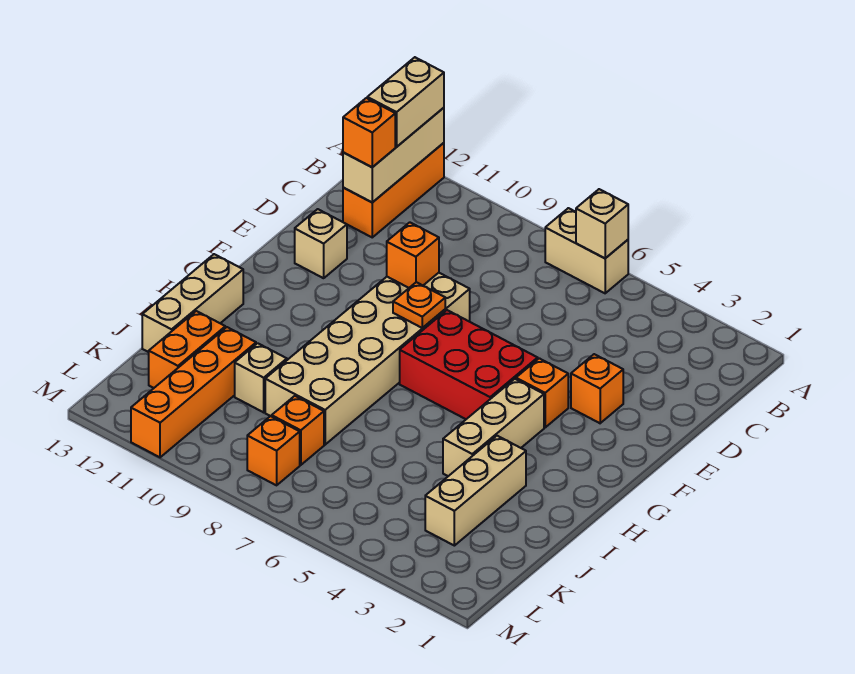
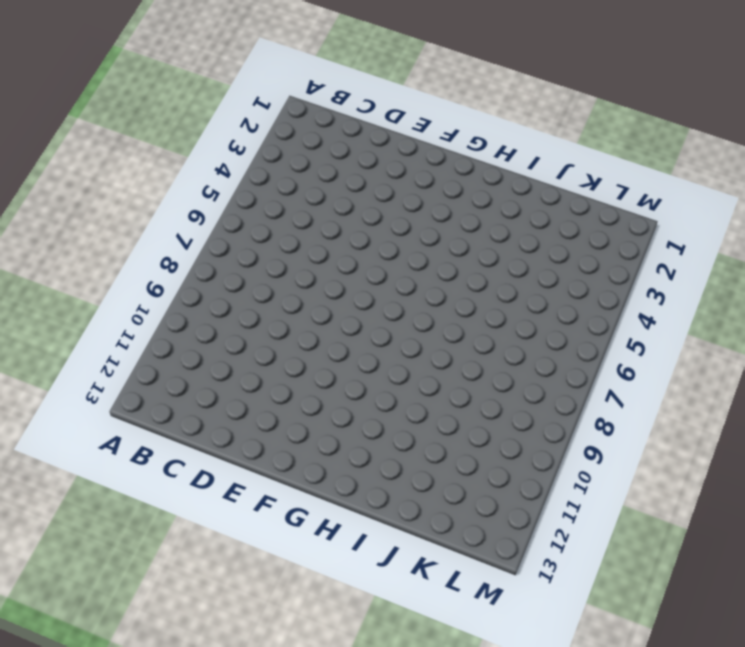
none -> tan brick A6:A7 level 1
none -> orange brick A12:C12 level 1
none -> orange brick E3 level 1

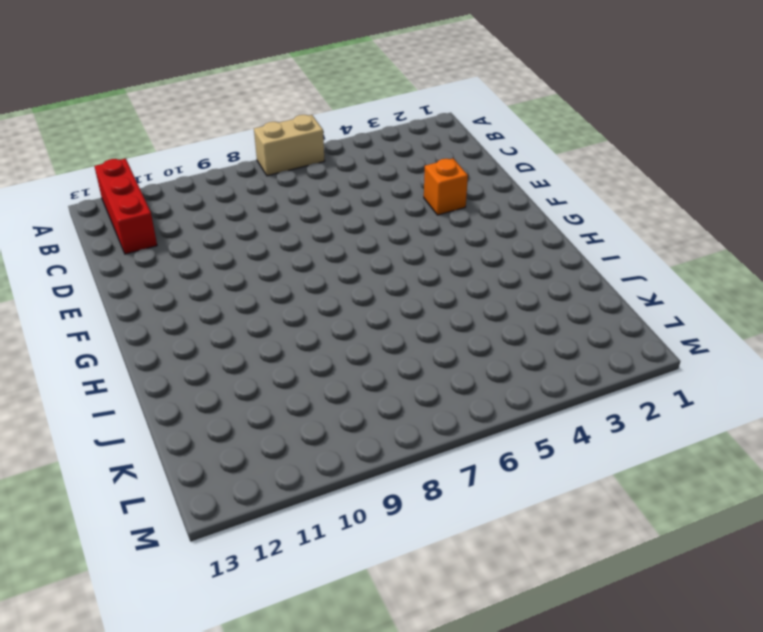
red brick A12:C12 level 1 -> orange brick A12:C12 level 1
none -> tan brick E8:J9 level 1
none -> tan brick E12 level 1
none -> orange brick F4 level 1

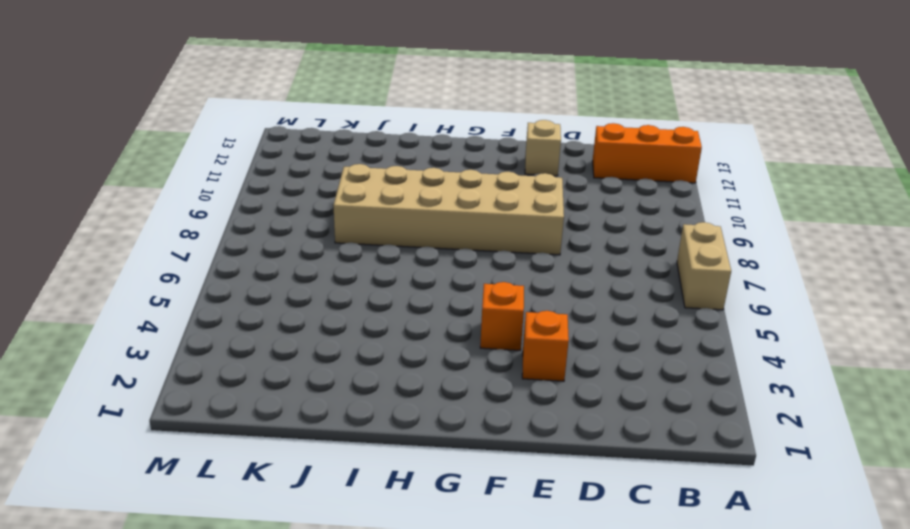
none -> red brick F5:G7 level 1
none -> tan brick G4:I4 level 1
none -> tan brick H13:J13 level 1

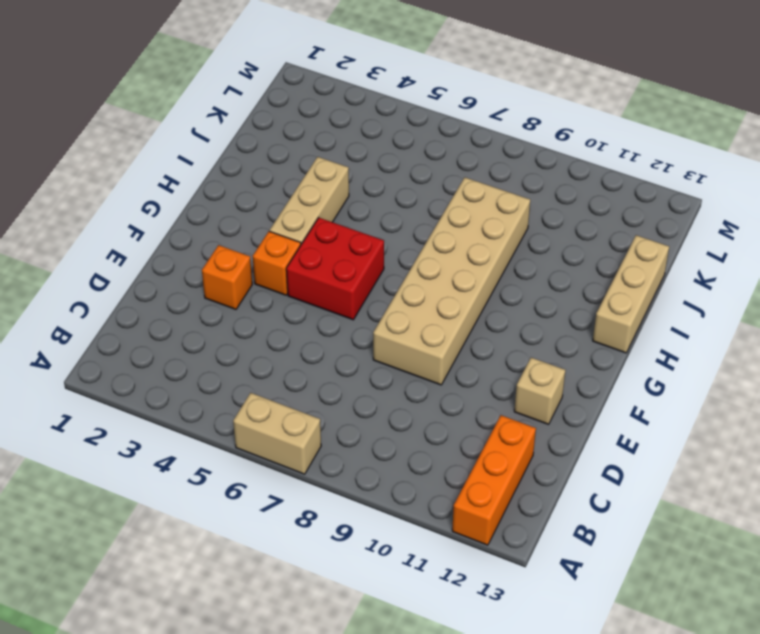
red brick F5:G6 level 1 -> red brick F5:G7 level 1
none -> tan brick I3:K3 level 1
none -> tan brick J10 level 1
none -> orange brick J11:M11 level 1

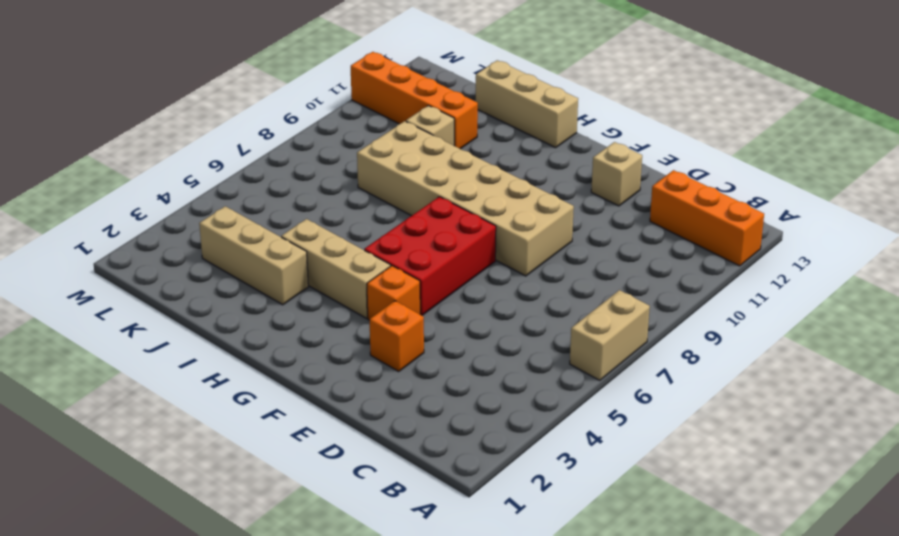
none -> orange brick J12:K12 level 1
none -> orange brick K8 level 1
none -> orange brick L8 level 1

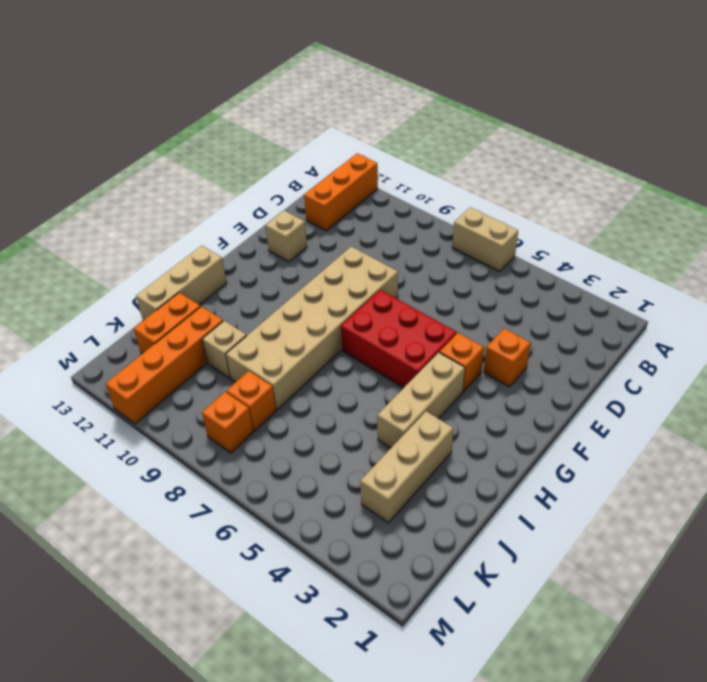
none -> tan brick A6 level 2
none -> tan brick A12:C12 level 2
none -> orange brick E9 level 2

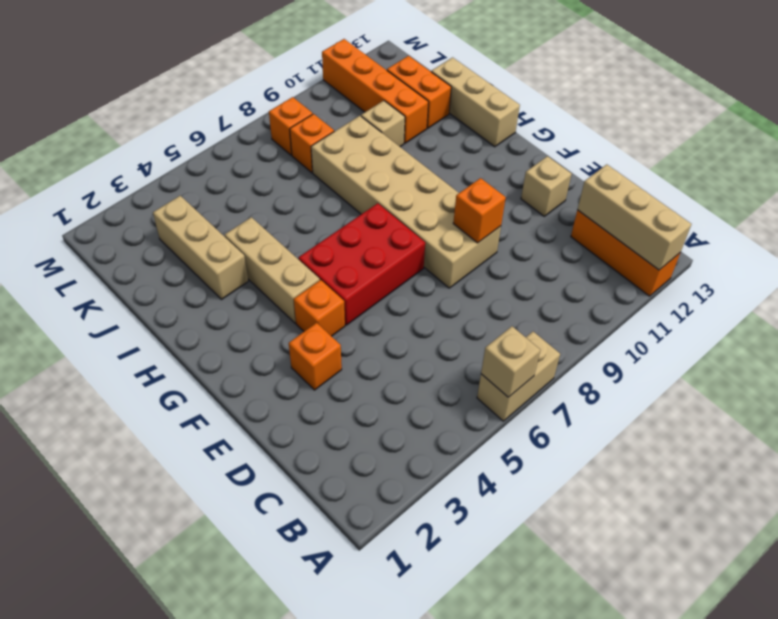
none -> orange plate F8 level 2
none -> tan brick A12:B12 level 3
none -> orange brick C12 level 3

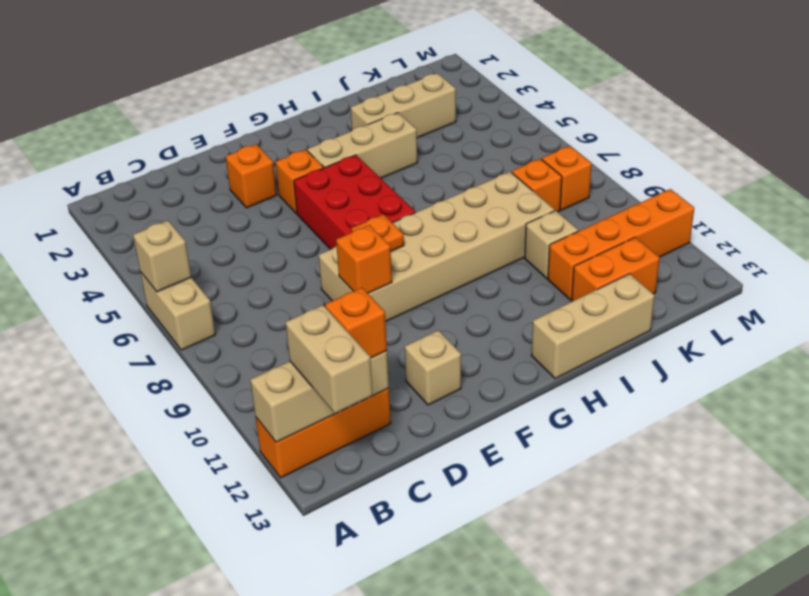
tan brick B12:B13 level 3 -> tan brick A12:B12 level 3

